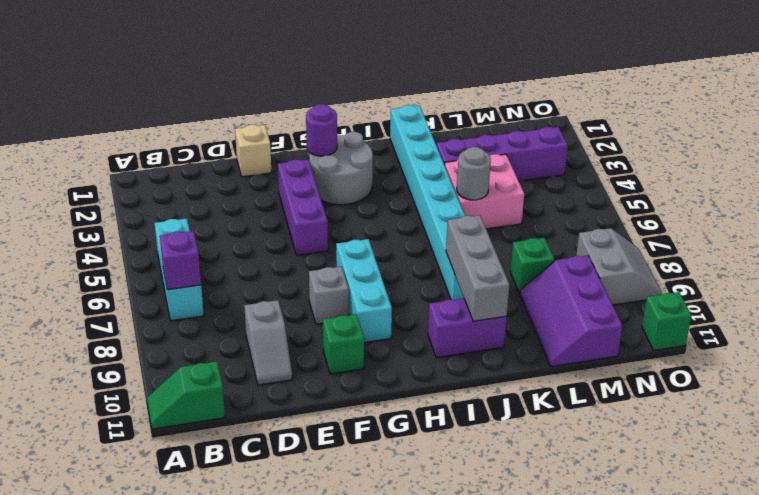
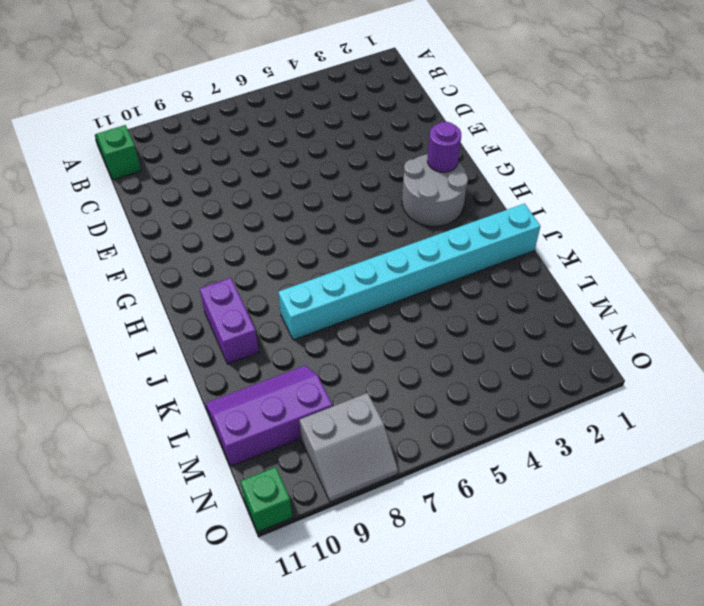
none -> cyan brick B5:B7 level 1
none -> grey slope D9:D10 level 1 top 9
none -> tan brick E1 level 1

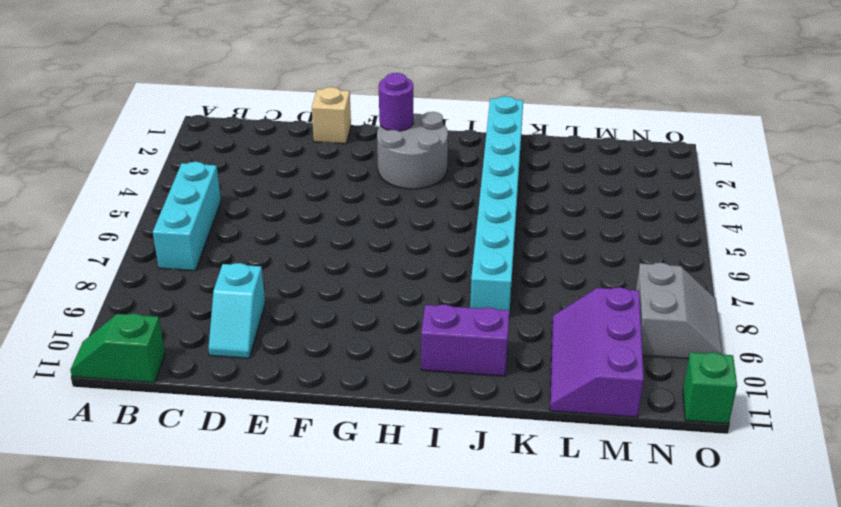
cyan slope D9:D10 level 1 top 9 -> grey slope D9:D10 level 1 top 9
none -> purple brick F3:F5 level 1
none -> grey brick F8 level 1
none -> green brick F10 level 1

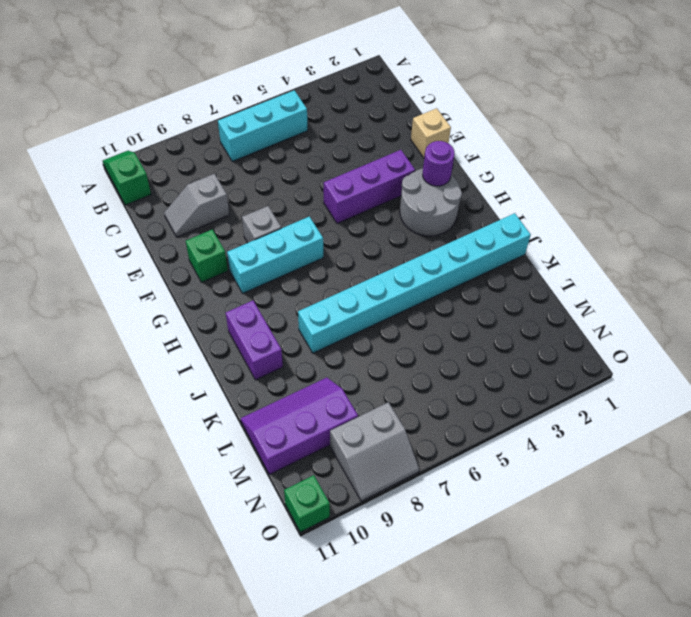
none -> purple brick K3:N3 level 1
none -> pink brick K4:L5 level 1
none -> green brick L8 level 1

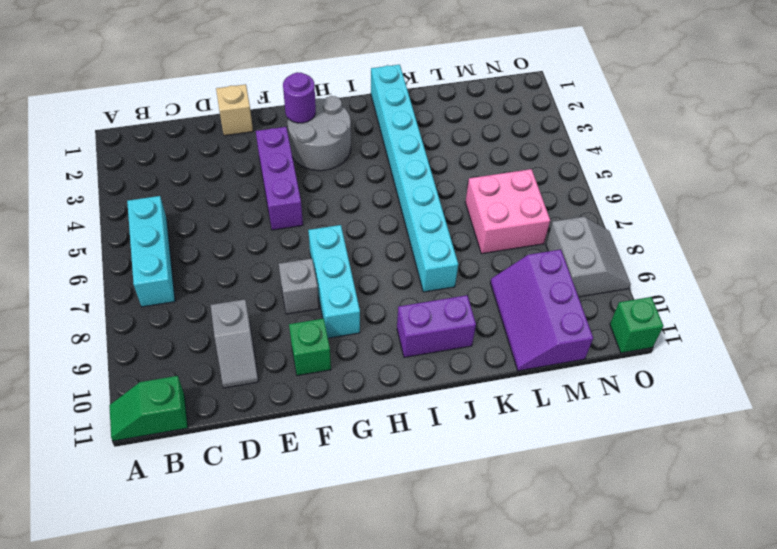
pink brick L6:M7 level 1 -> pink brick K4:L5 level 1
none -> purple brick K3:N3 level 1
none -> green brick L8 level 1
none -> purple brick B7 level 2

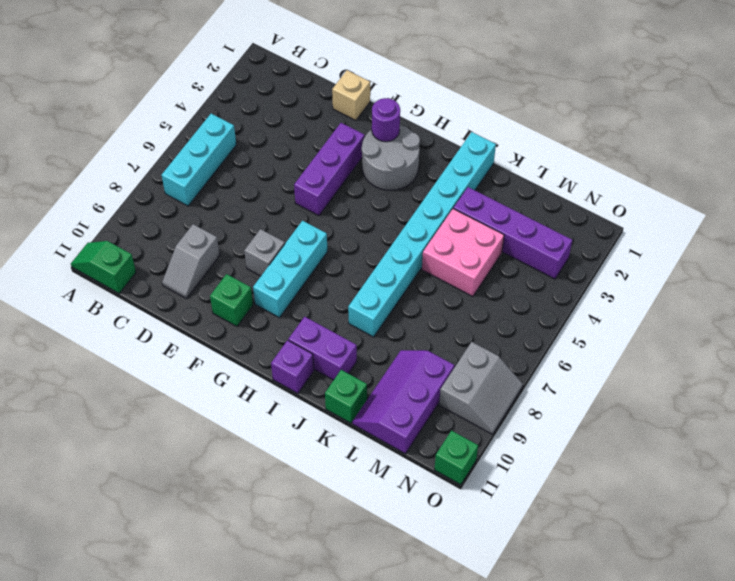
purple brick I11 level 1 -> purple brick B7 level 2
green brick K11 level 1 -> green brick L8 level 1
none -> grey brick J8:J10 level 2
none -> grey round brick K5 level 2

